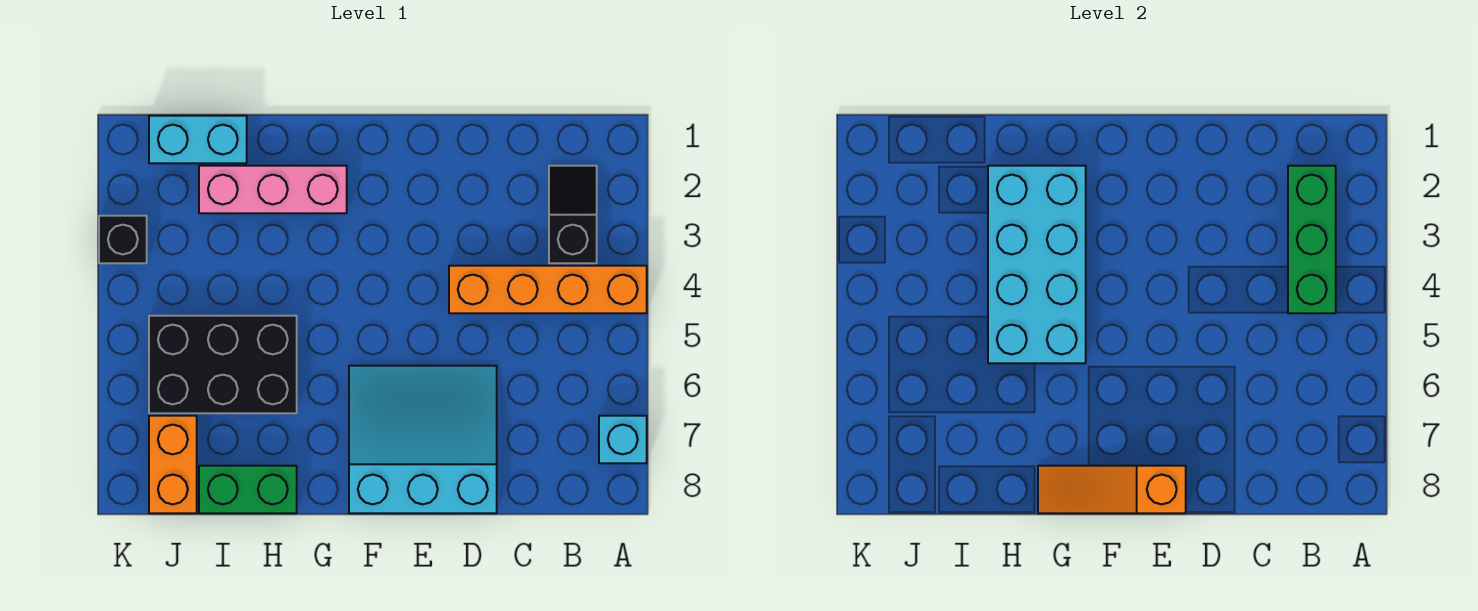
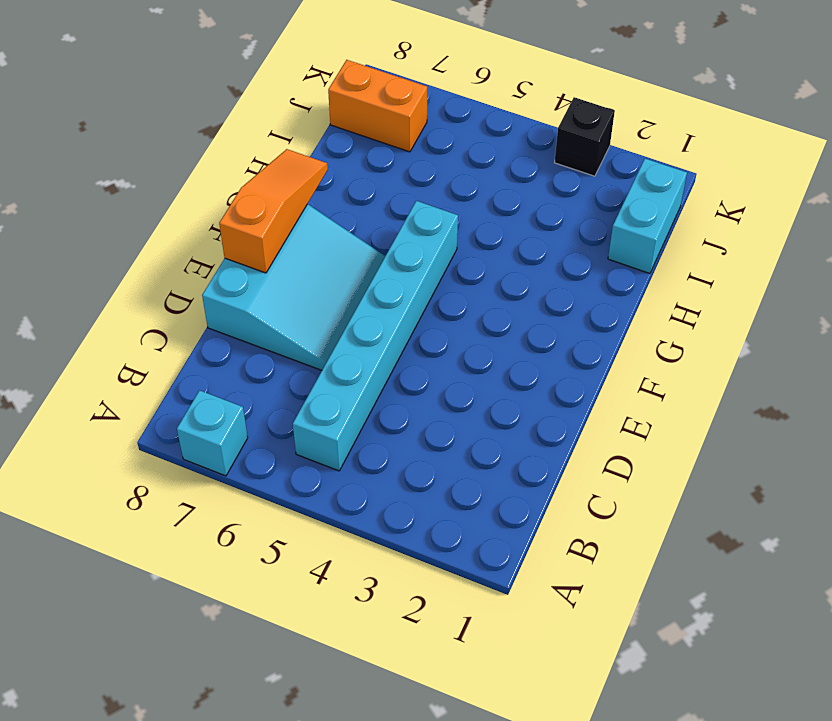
cyan brick B5:G5 level 1 -> none
none -> orange brick A4:D4 level 1
none -> black slope B2:B3 level 1 top 3
none -> pink brick G2:I2 level 1

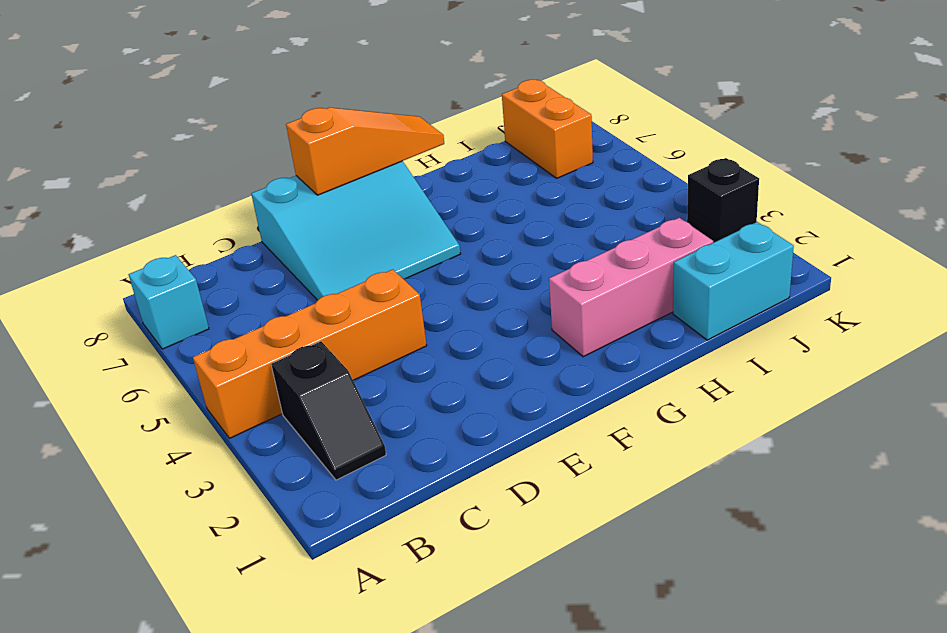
none -> black brick H5:J6 level 1
none -> green brick H8:I8 level 1
none -> green brick B2:B4 level 2

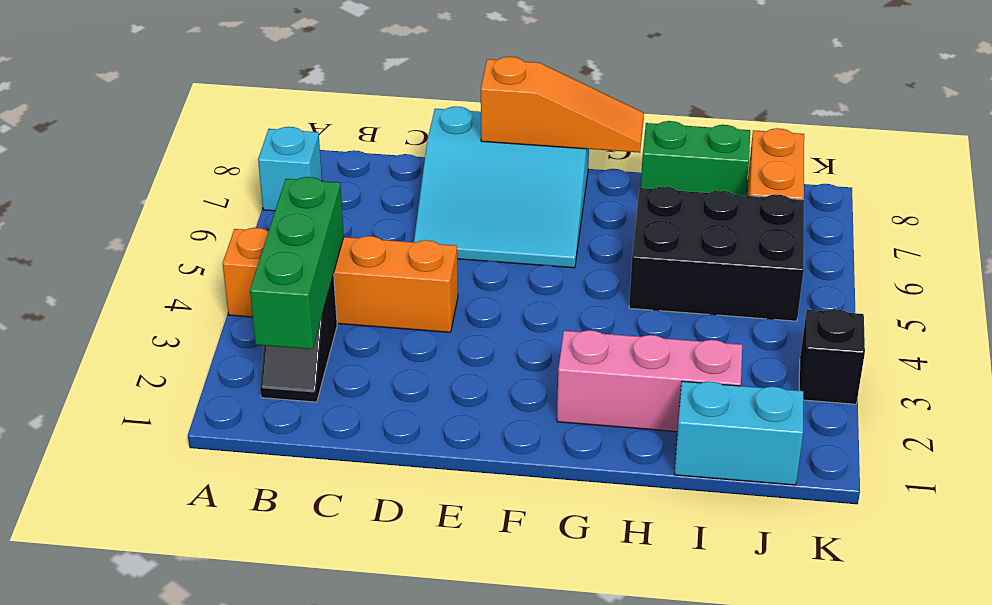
none -> cyan brick G2:H5 level 2

